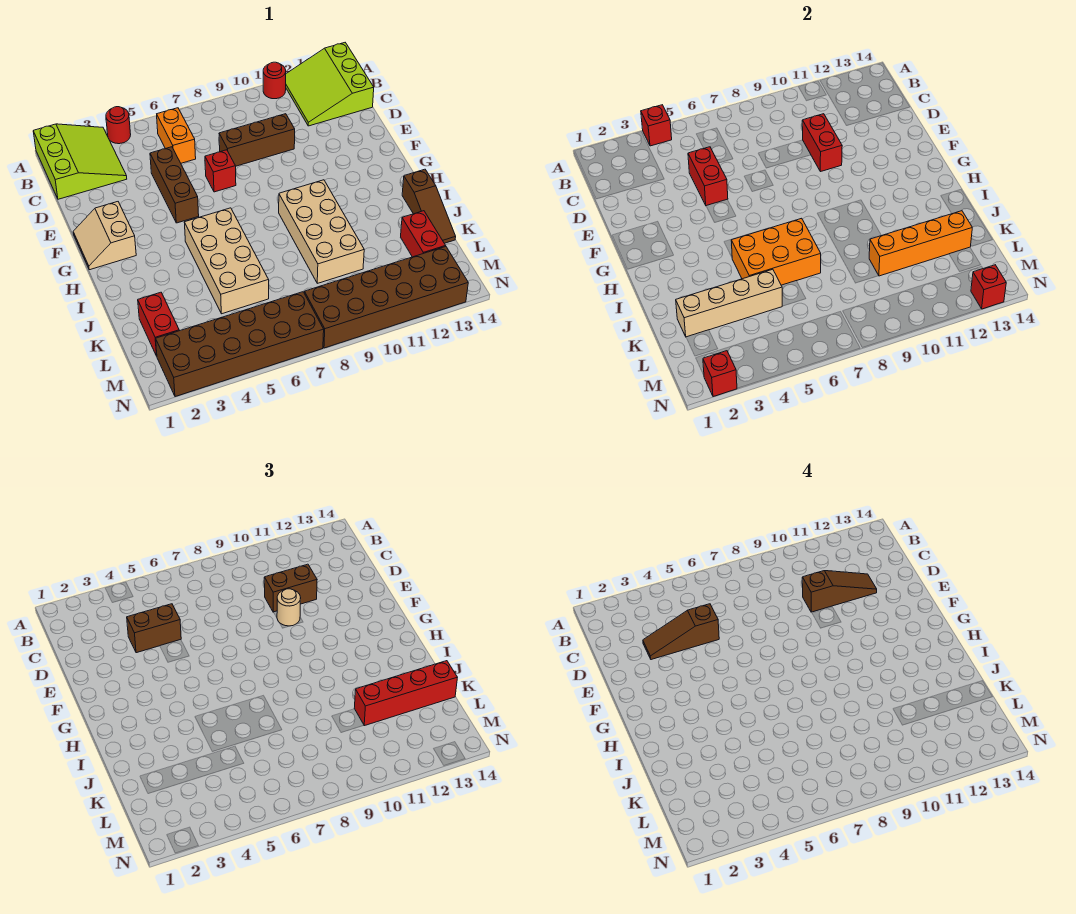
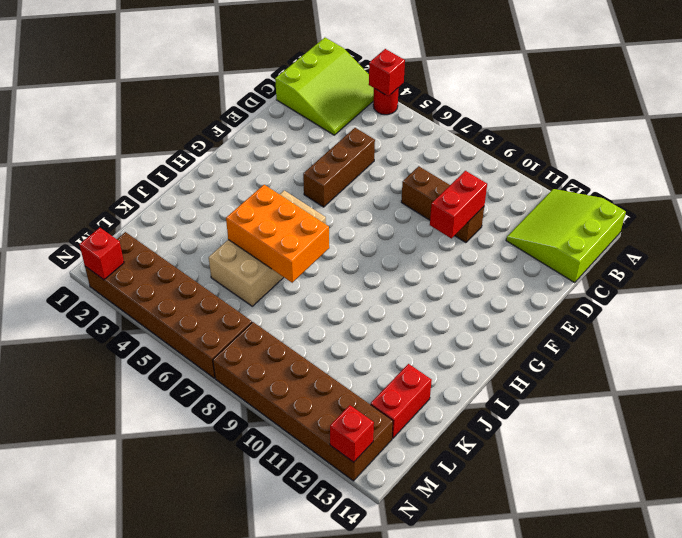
none -> red round brick A11 level 1
none -> orange brick B6:C6 level 1
none -> red brick E7 level 1
none -> tan slope F1:G2 level 1 top 2

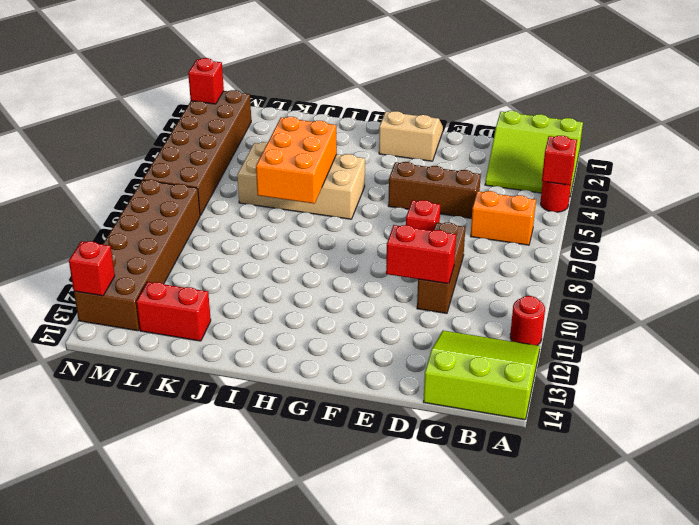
none -> tan brick H9:K10 level 1
none -> brown slope I14:K14 level 1 top I
none -> red brick K2:L2 level 1
none -> red brick D5:E5 level 2

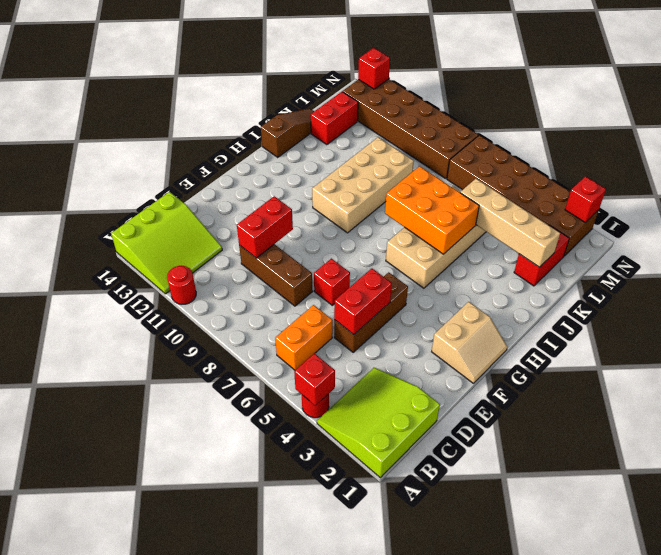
none -> orange brick K10:K13 level 2
none -> brown brick D4:D5 level 3
none -> brown brick D10:D11 level 3
none -> tan round brick E10 level 3

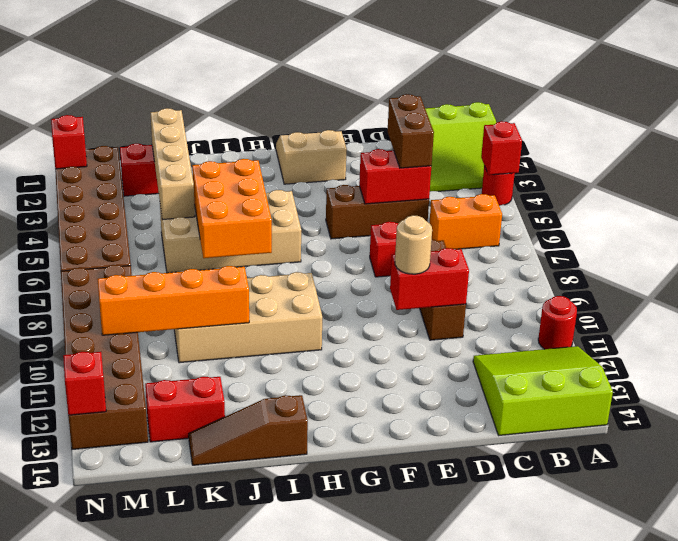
orange brick J10:M10 level 2 -> orange brick K10:K13 level 2
none -> brown brick D10:D11 level 3
none -> red brick K11:K14 level 3
none -> brown slope D3:D5 level 4 top 5
none -> brown slope D10:D12 level 4 top 10

